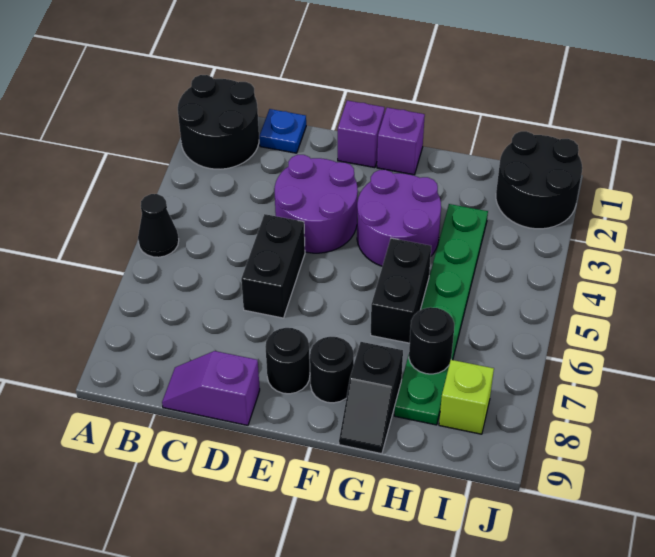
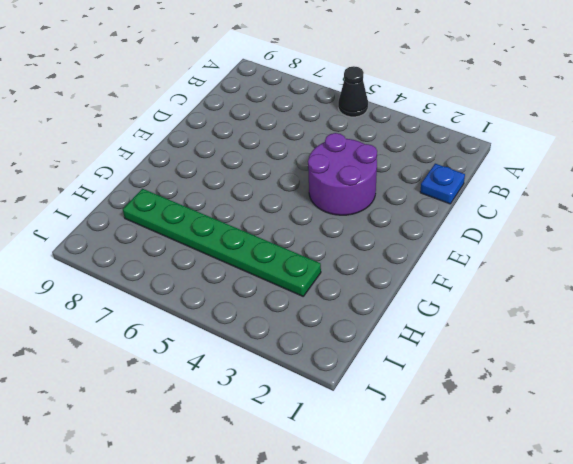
none -> black round brick A1:B2 level 1
none -> purple slope C9:D9 level 1 top D
none -> black brick D5:D6 level 1

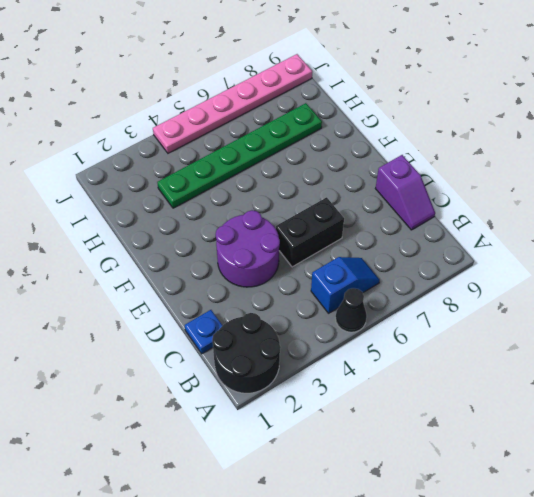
blue slope B5:B6 level 1 top 5 -> none
pink plate J4:J9 level 1 -> none
none -> purple brick E1 level 1
none -> black round brick E8 level 1
none -> purple brick F1 level 1

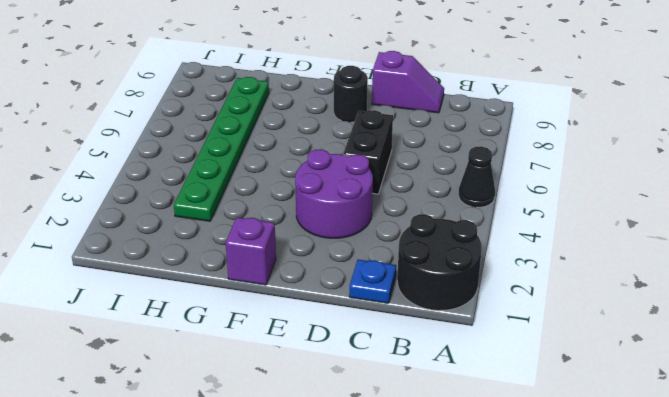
none -> purple brick E1 level 1
none -> purple round brick F3:G4 level 1
none -> black round brick F8 level 1

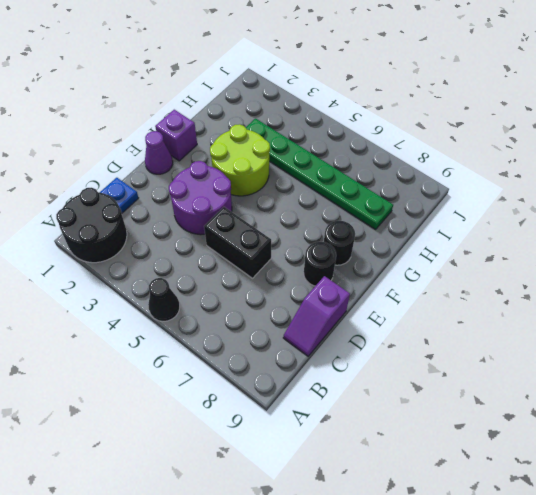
purple cone E1 level 1 -> purple brick E1 level 1
lime round brick F3:G4 level 1 -> purple round brick F3:G4 level 1
none -> black brick G5:G6 level 1
none -> black slope G8:G9 level 1 top 8
none -> black round brick I1:J2 level 1

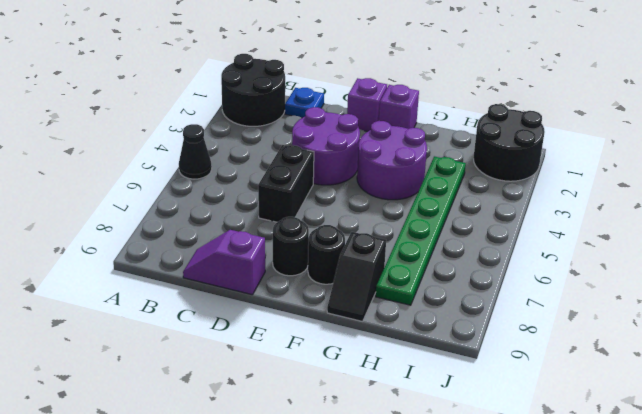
none -> black brick G5:G6 level 1
none -> lime brick I8 level 1
none -> black round brick H7 level 2

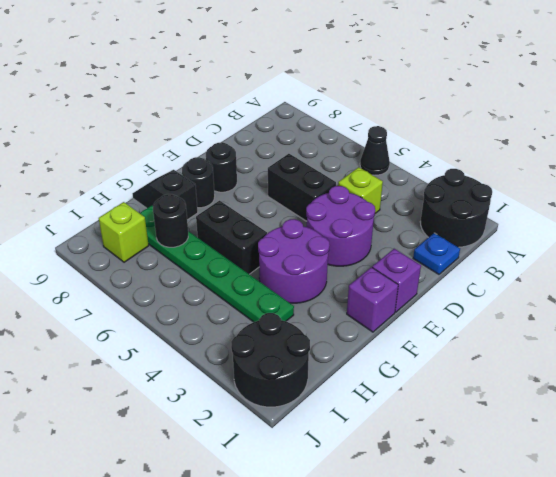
lime brick C4 level 1 -> none
none -> purple slope C9:D9 level 1 top D

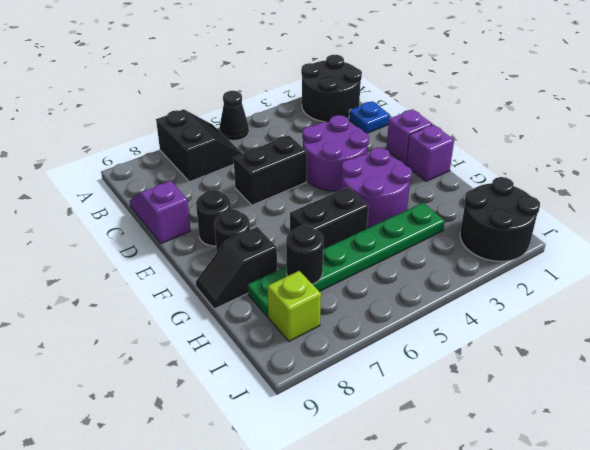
black slope A6:B7 level 1 top 7 -> none

